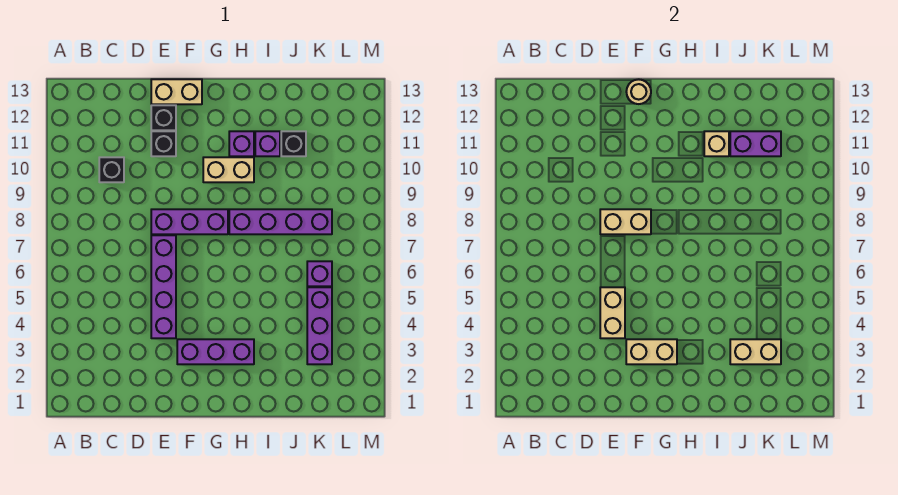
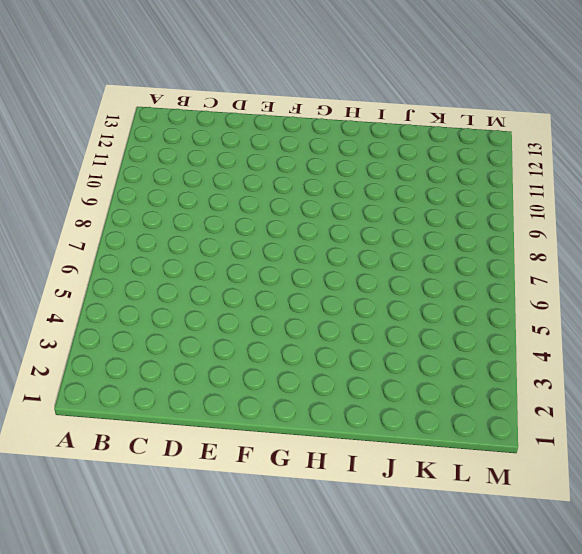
none -> black brick C10 level 1
none -> purple brick E4:E7 level 1
none -> purple brick E8:G8 level 1

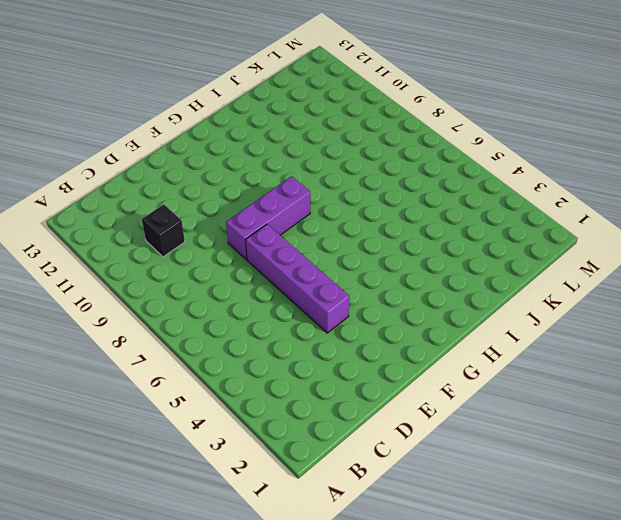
none -> black brick E11 level 1
none -> black brick E12 level 1
none -> tan brick E13:F13 level 1

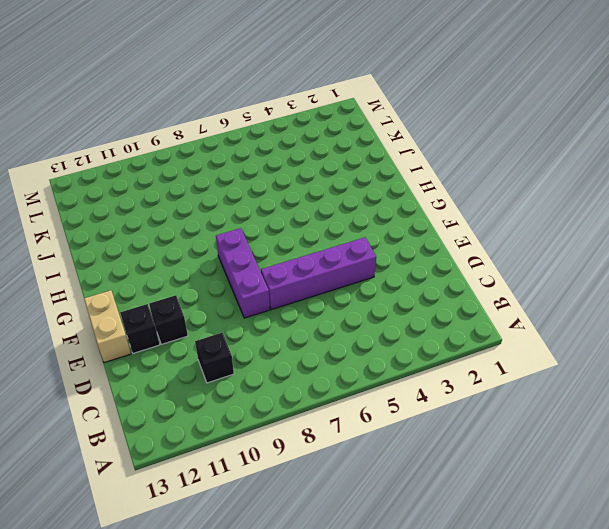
none -> purple brick F3:H3 level 1
none -> tan brick G10:H10 level 1
none -> purple brick H8:K8 level 1

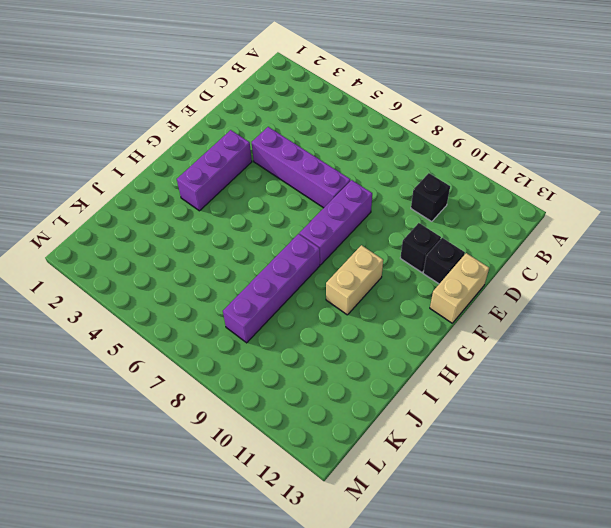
none -> purple brick H11 level 1
none -> purple brick I11 level 1
none -> black brick J11 level 1

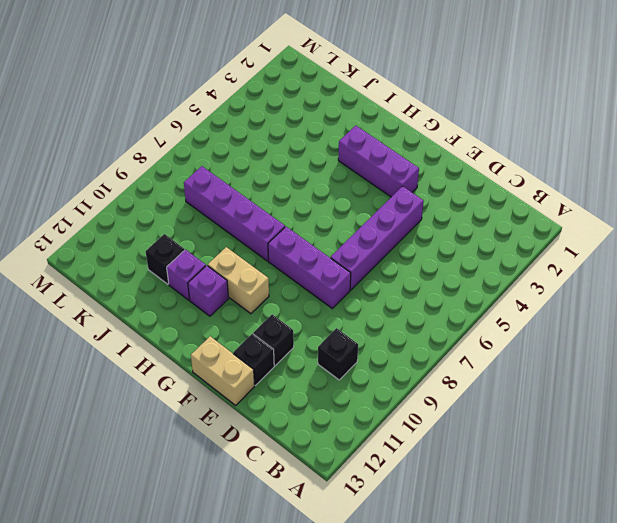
none -> purple brick K3:K5 level 1
none -> purple brick K6 level 1
none -> tan brick E4:E5 level 2

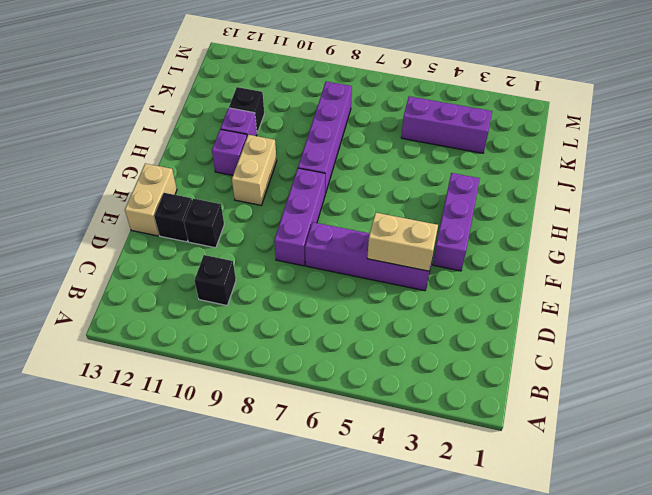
none -> purple brick K6 level 1
none -> tan brick E8:F8 level 2
none -> tan brick F3:G3 level 2

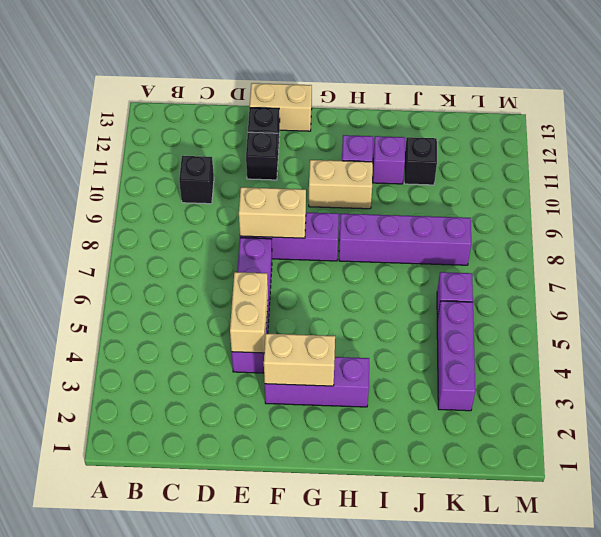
none -> tan round brick F13 level 2
none -> tan brick I11 level 2
none -> tan brick J3:K3 level 2

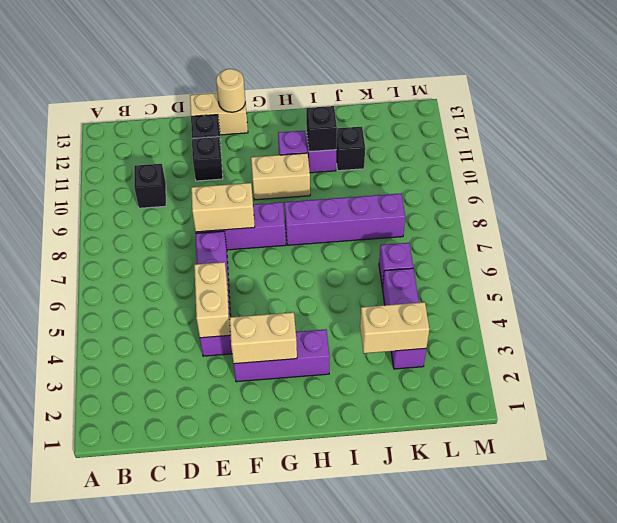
black brick I11 level 2 -> tan brick I11 level 2
none -> purple brick J11:K11 level 2

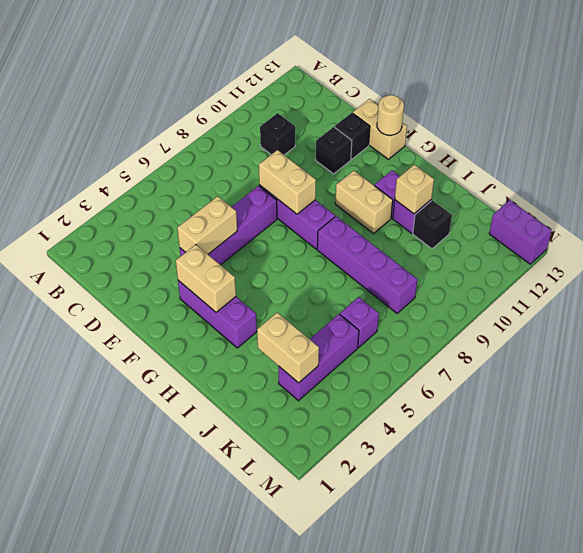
purple brick L13:M13 level 1 -> purple brick J11:K11 level 2

